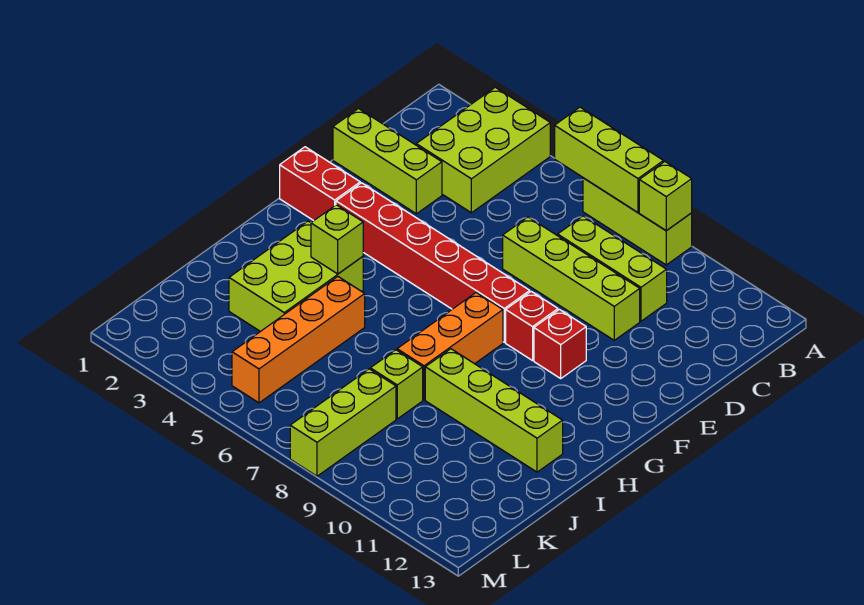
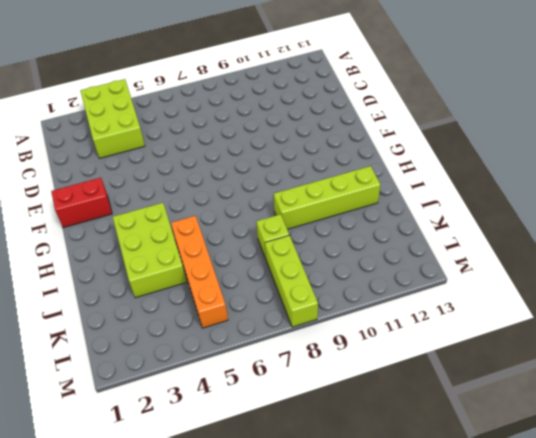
none -> lime brick A7:A9 level 1
none -> lime brick C8:C10 level 1
none -> lime brick D1:D3 level 1

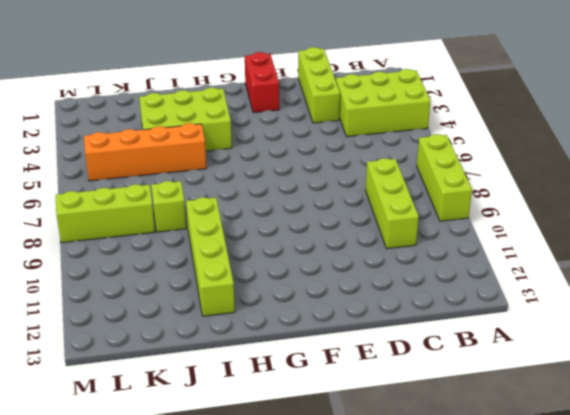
none -> lime brick D7:D10 level 1
none -> red brick F3:F8 level 1
none -> red brick F9 level 1

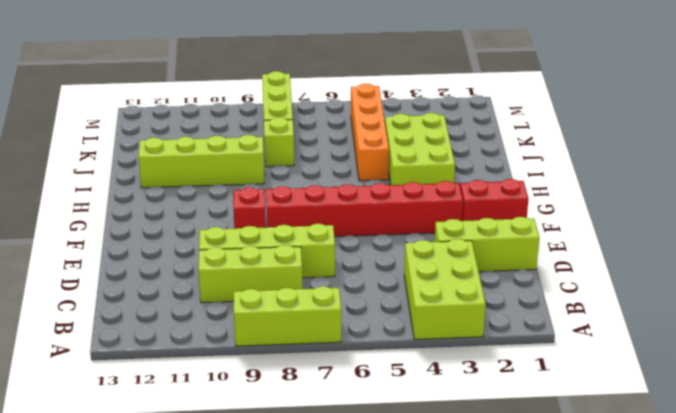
none -> red brick F10 level 1
none -> orange brick G8:I8 level 1
none -> lime brick A6:A8 level 2

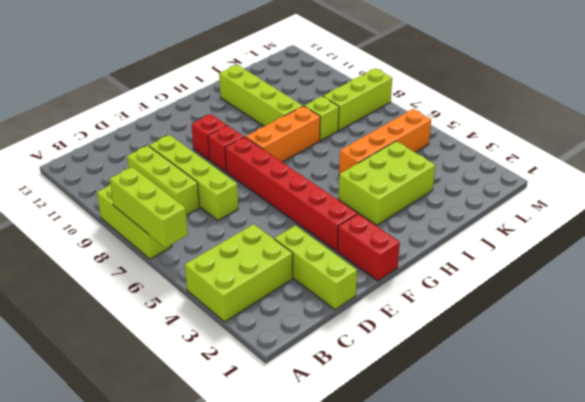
none -> lime brick A9 level 2
none -> lime brick H4 level 2

